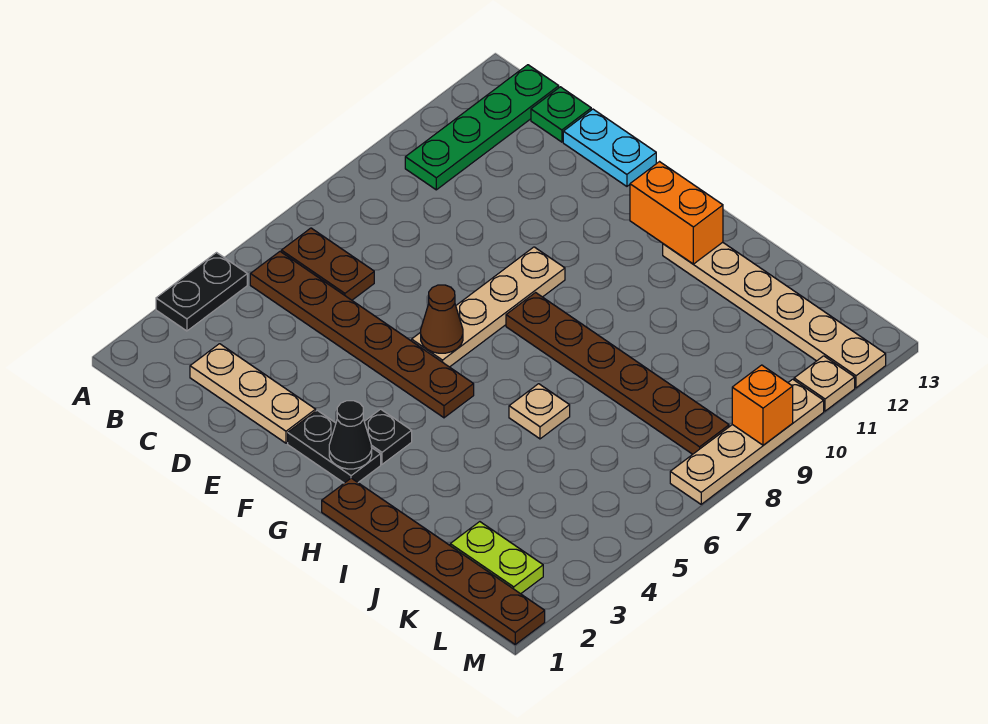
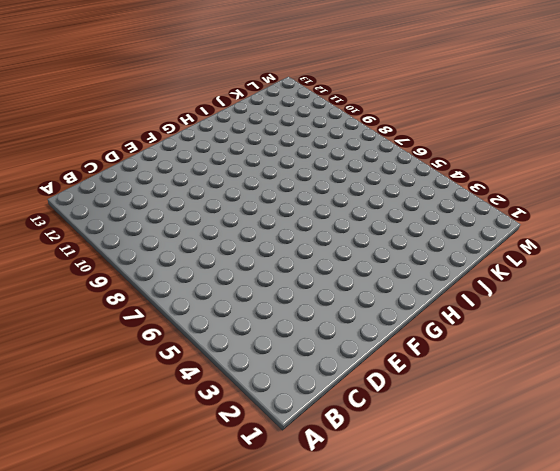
none -> black plate A3:A4 level 1
none -> brown plate B5:G5 level 1
none -> brown plate B6:C6 level 1

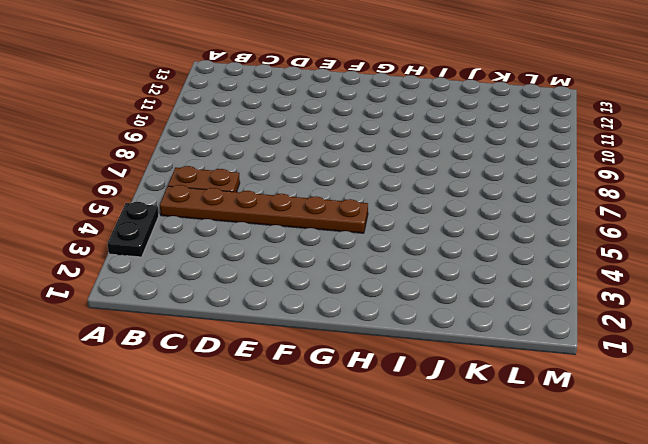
none -> green plate B10:B13 level 1
none -> tan plate C2:E2 level 1
none -> green plate C13 level 1

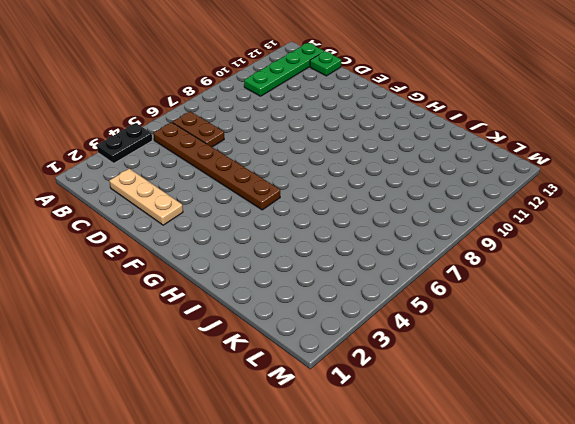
none -> cyan plate D13:E13 level 1
none -> black plate F2:G2 level 1
none -> tan plate F6:F9 level 1

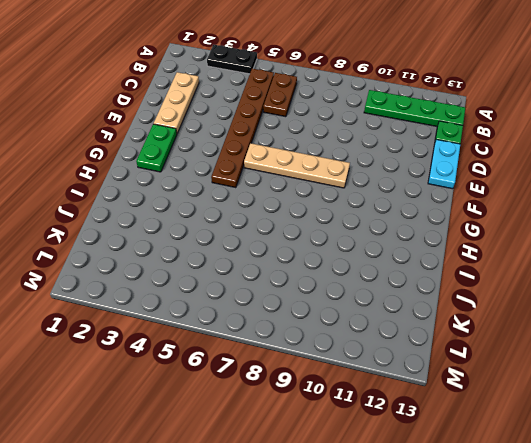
green plate F2:G2 level 1 -> black plate F2:G2 level 1
none -> black plate G3 level 1
none -> brown plate G8:L8 level 1
none -> brown plate H1:M1 level 1

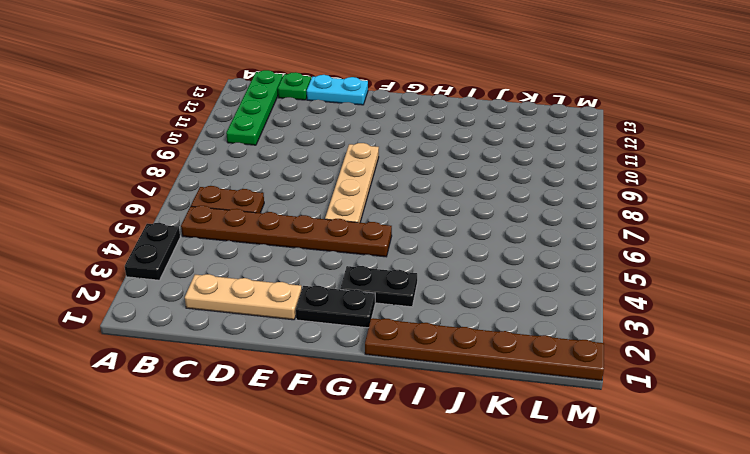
black plate G3:H3 level 1 -> black plate G3 level 1
none -> brown plate G8:L8 level 1
none -> tan plate H12:M12 level 1
none -> tan plate I6 level 1

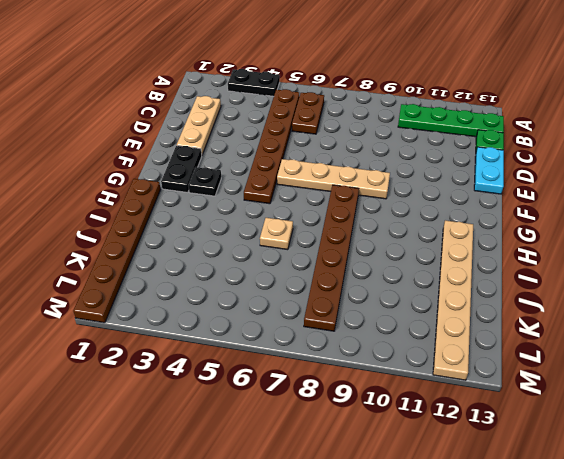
none -> lime plate K2:L2 level 1
none -> tan plate M7:M10 level 1
none -> tan plate M11 level 1

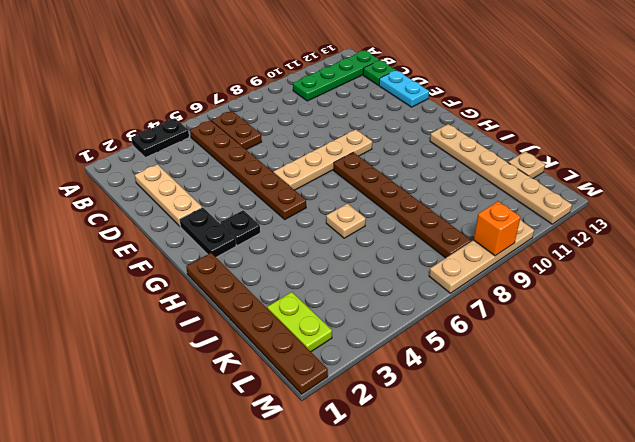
tan plate K13 level 1 -> tan plate M11 level 1
none -> brown cone F6 level 2
none -> black cone G2 level 2
none -> orange brick G12:H12 level 2

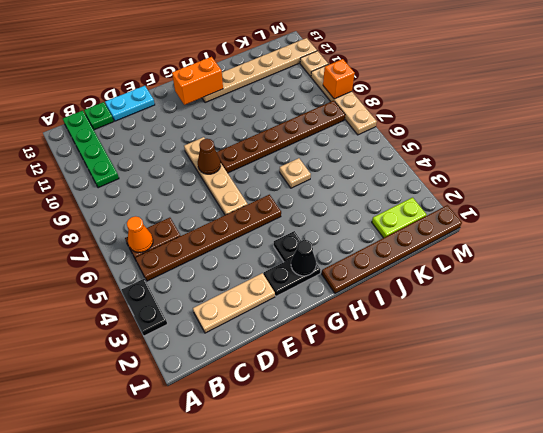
orange cone B6 level 2 -> none
brown cone F8 level 2 -> brown cone F6 level 2

